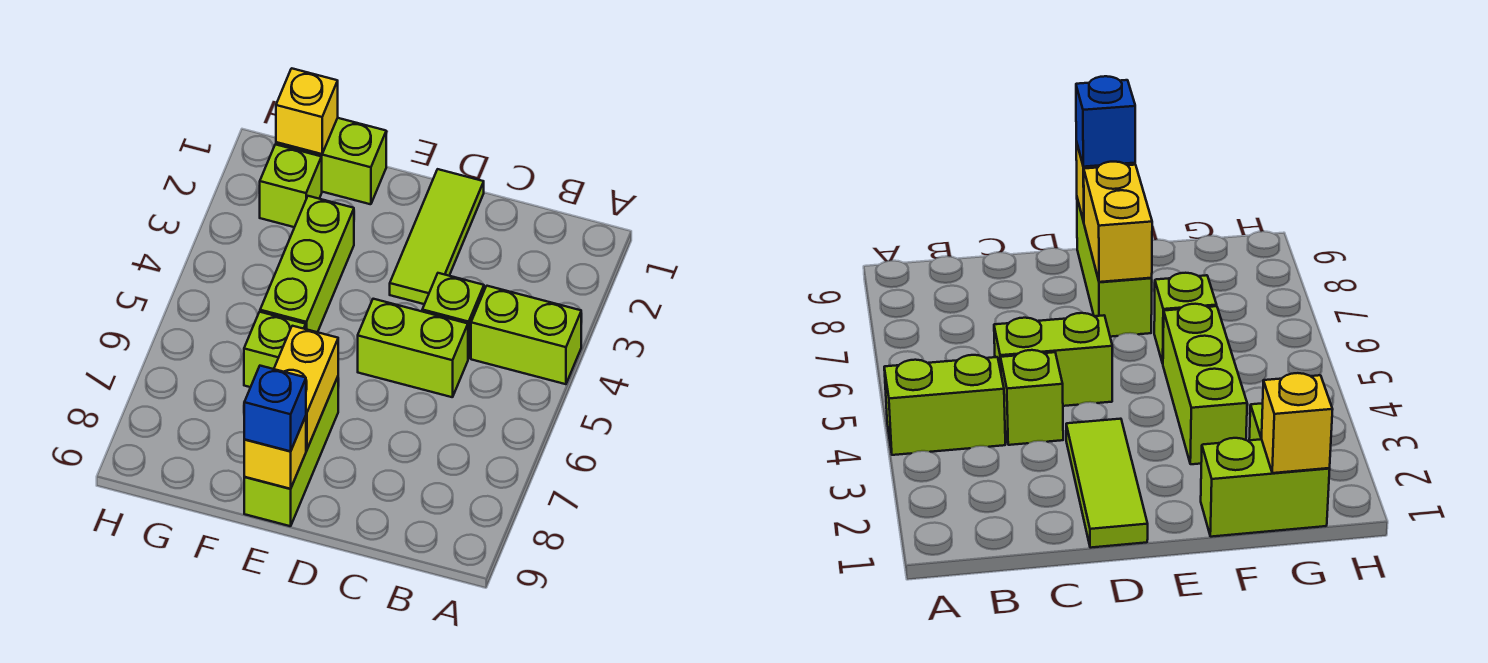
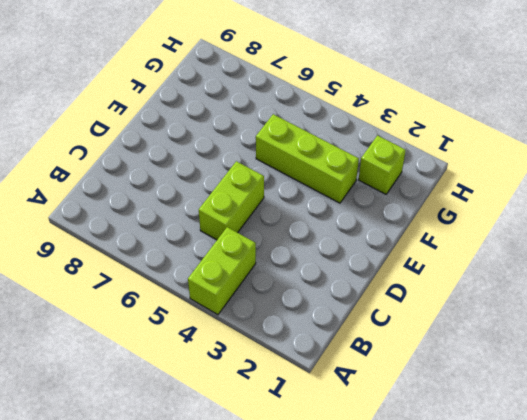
none -> lime brick C4 level 1
none -> lime tile D1:D3 level 1
none -> lime brick E7:E9 level 1

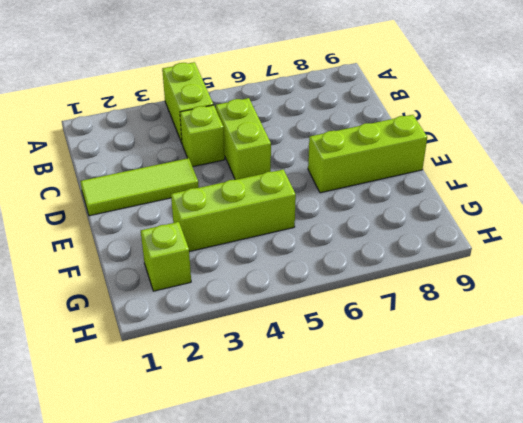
none -> lime brick F1:G1 level 1
none -> lime brick F6 level 1
none -> yellow brick E7:E8 level 2

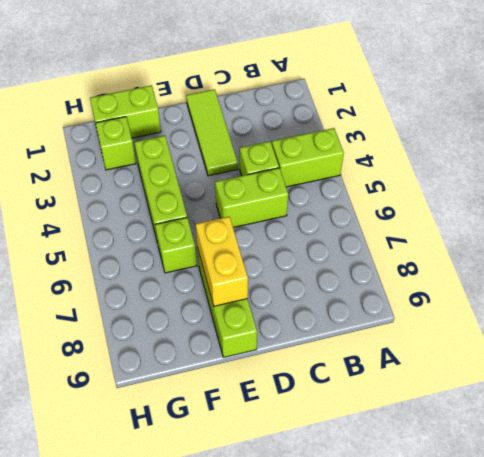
none -> yellow brick E9 level 2
none -> yellow brick G1 level 2
none -> blue brick E9 level 3

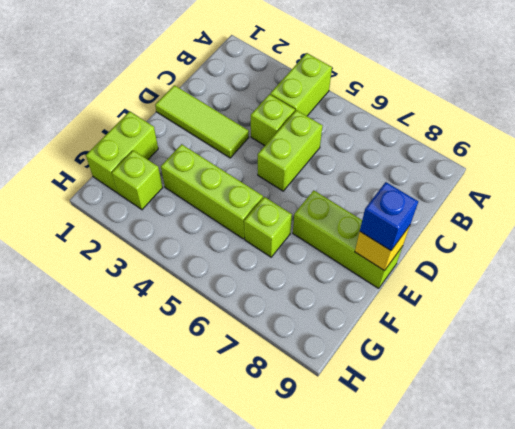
none -> yellow brick E7:E8 level 2
none -> yellow brick G1 level 2

